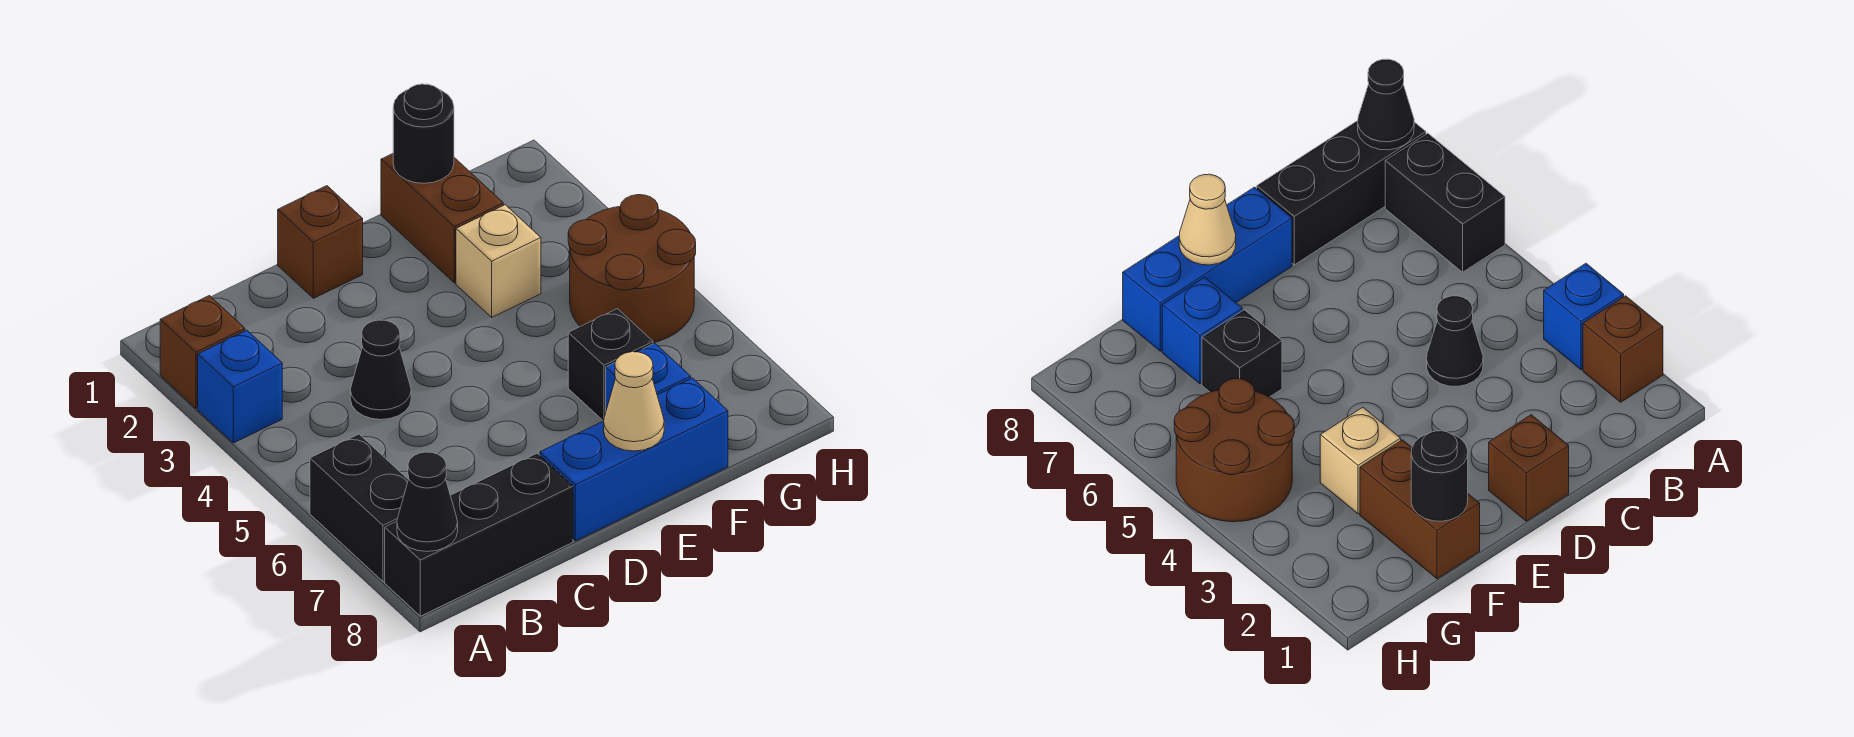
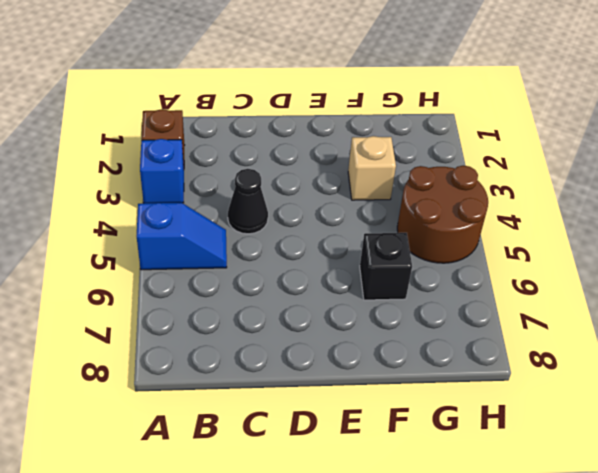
blue slope A5:B5 level 1 top A -> none
none -> black brick A6:A7 level 1
none -> black brick A8:C8 level 1
none -> brown brick D1 level 1

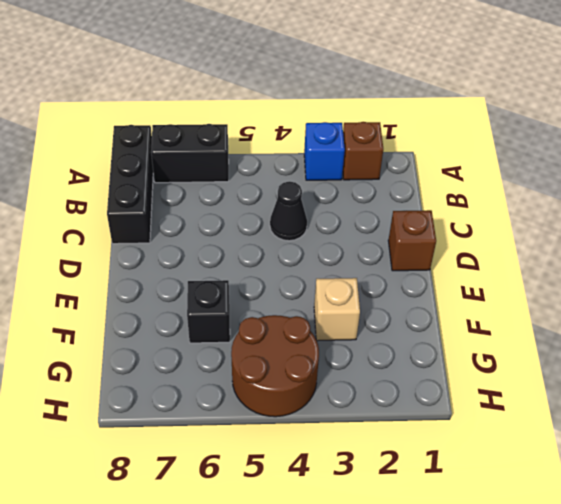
none -> blue brick D8:F8 level 1
none -> brown brick F1:F2 level 1
none -> blue brick F7 level 1

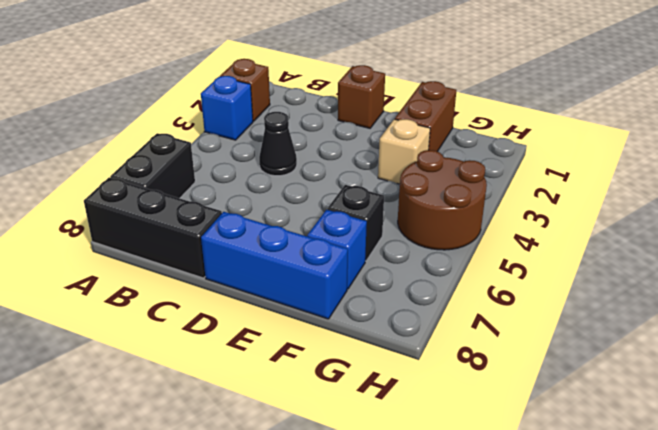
none -> black cone A8 level 2
none -> tan cone E8 level 2
none -> black round brick F1 level 2

